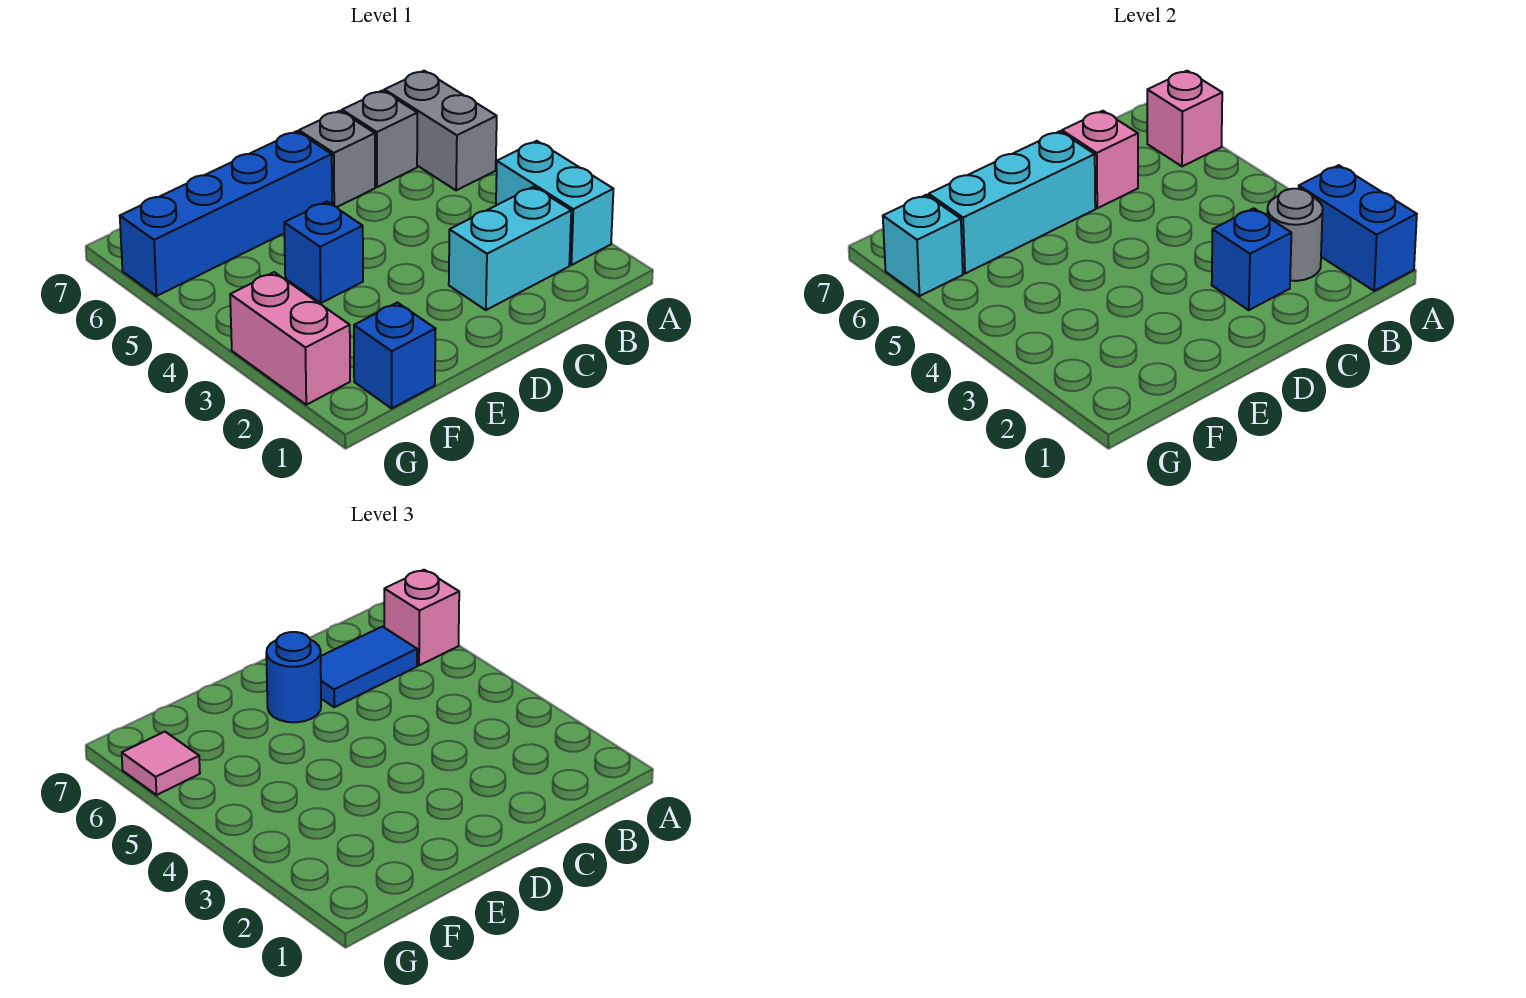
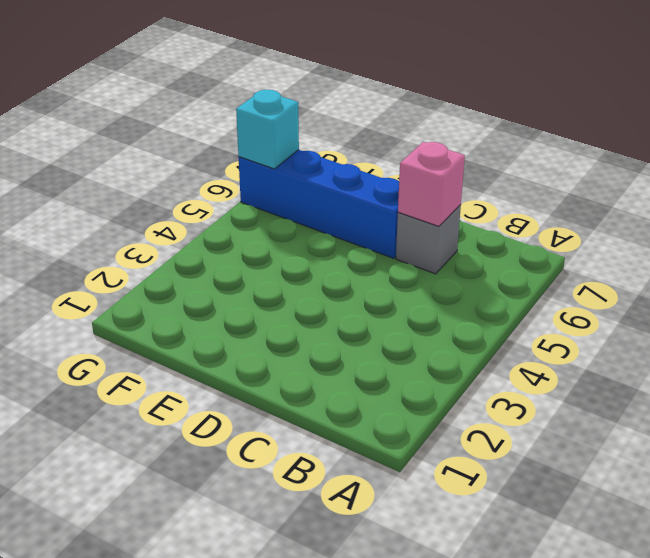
none -> cyan brick A2:A3 level 1
none -> grey brick A5:A6 level 1
none -> cyan brick B2:C2 level 1

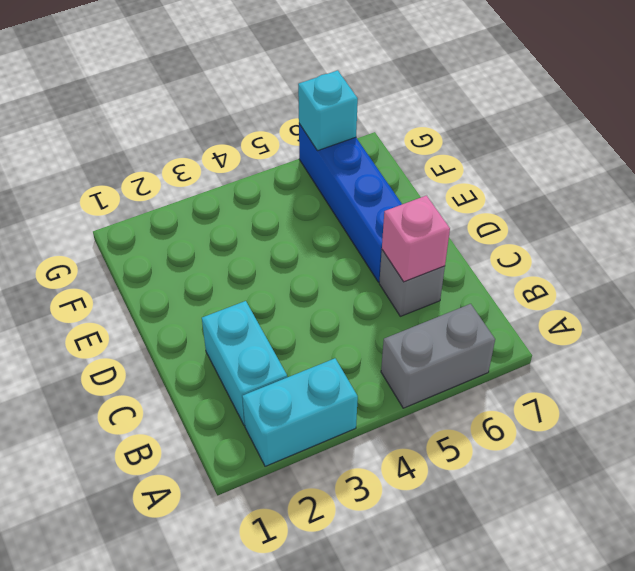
none -> grey brick B6 level 1
none -> blue brick E4 level 1
none -> blue brick F1 level 1

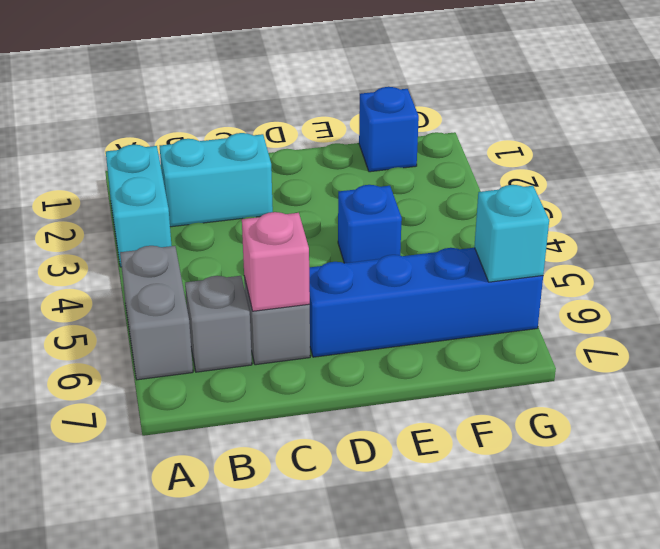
none -> pink brick G2:G3 level 1
none -> blue brick A1:A2 level 2
none -> pink brick A6 level 2

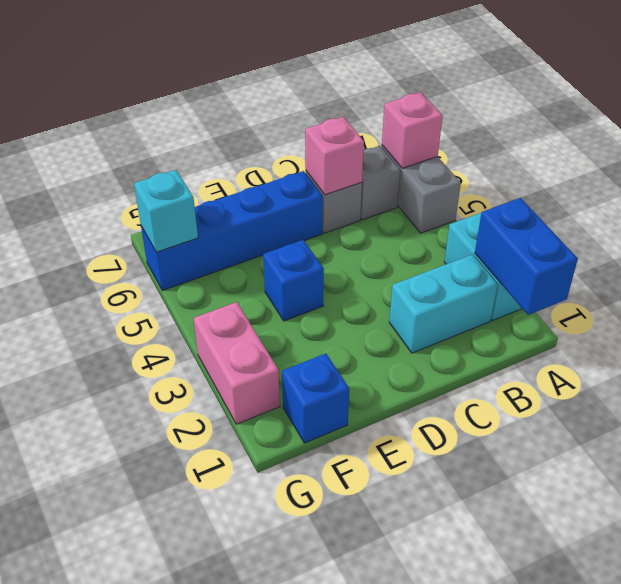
none -> grey round brick B2 level 2
none -> blue brick C2 level 2
none -> cyan brick D6:F6 level 2

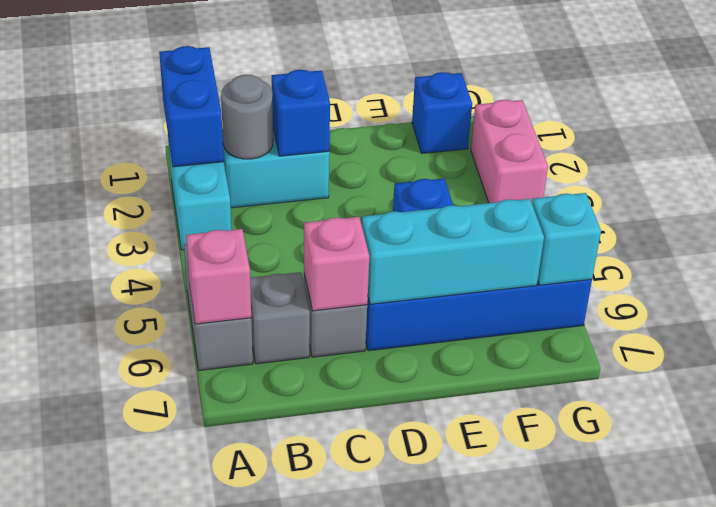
none -> pink brick A6 level 3
none -> blue tile B6:C6 level 3
none -> blue round brick D6 level 3

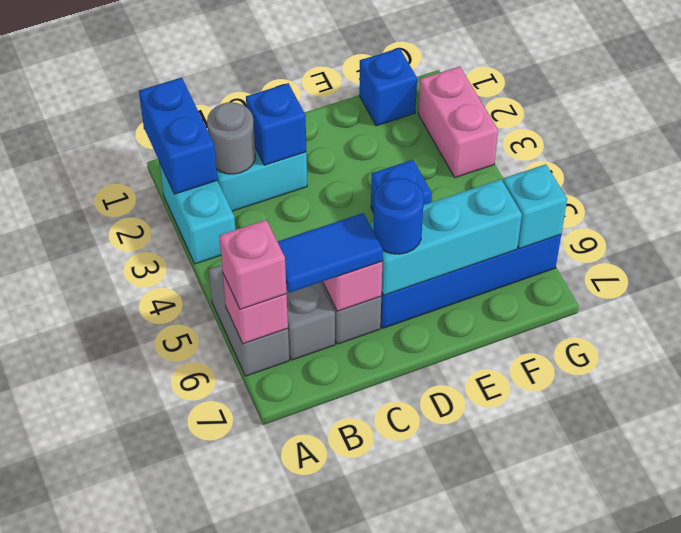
none -> pink tile G6 level 3

